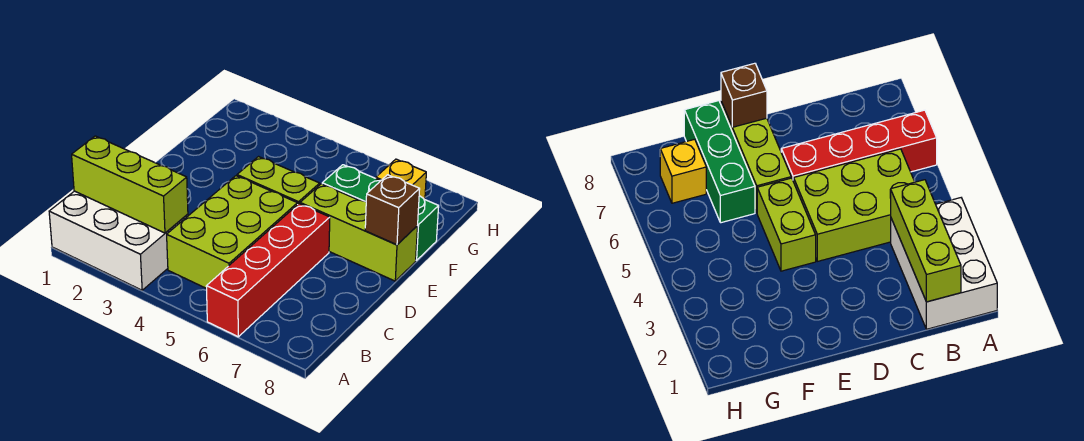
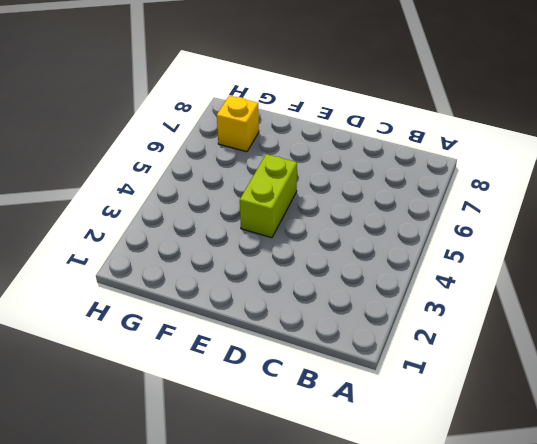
none -> white brick A1:B3 level 1
none -> red brick A6:D6 level 1

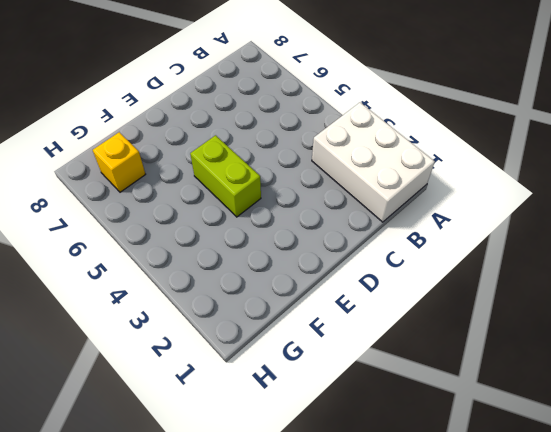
none -> red brick A6:D6 level 1
none -> lime brick B4:D5 level 1

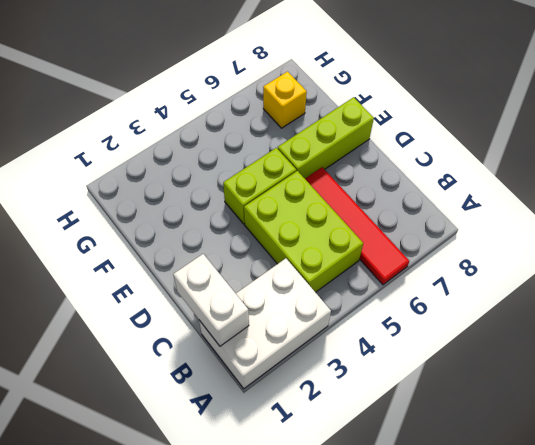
red tile A6:D6 level 1 -> red brick A6:D6 level 1
white brick B1:C1 level 2 -> lime brick B1:B3 level 2
none -> green brick F6:F8 level 1
none -> brown brick E8 level 2

